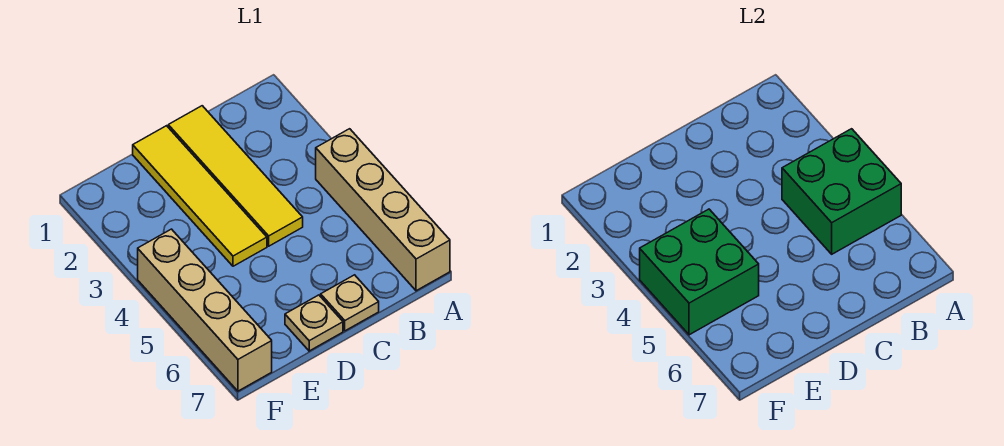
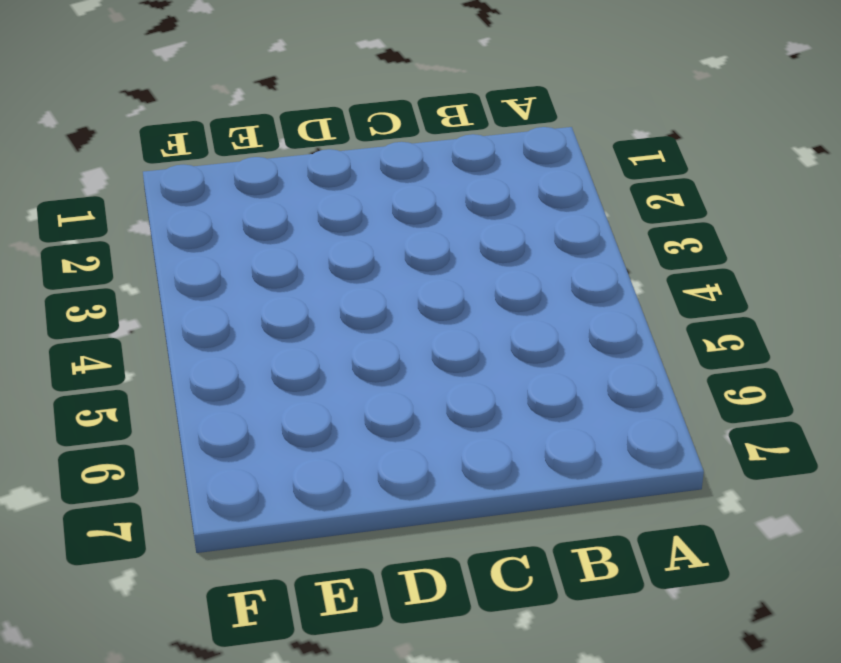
none -> tan brick A4:A7 level 1
none -> yellow tile C1:C4 level 1

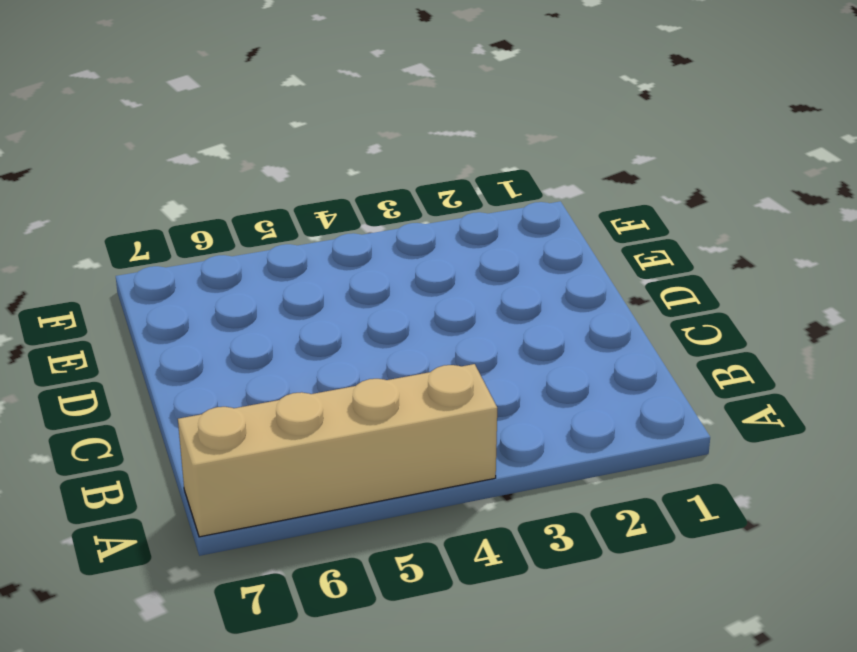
none -> yellow tile C1:C4 level 1
none -> tan plate C7 level 1

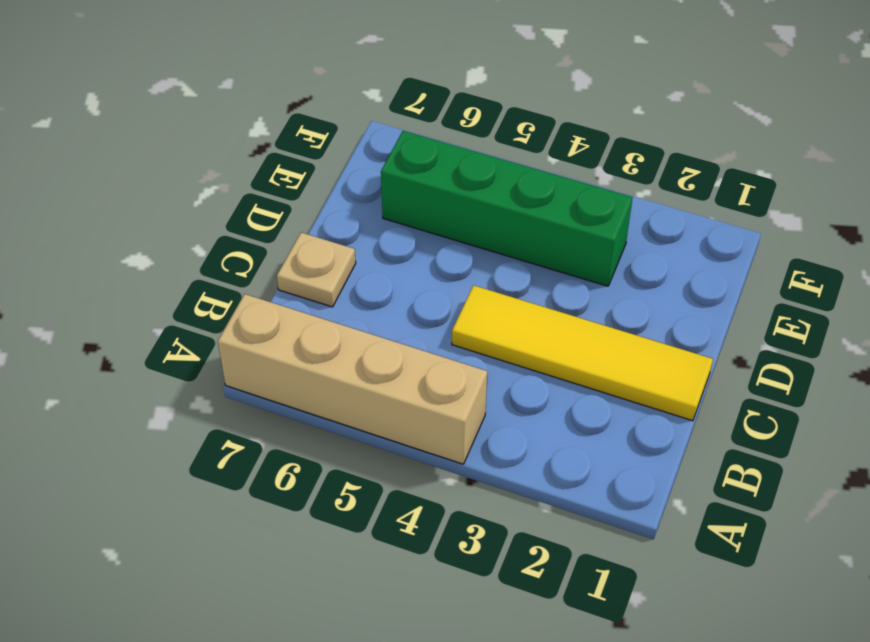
green brick E3:E6 level 1 -> none
none -> yellow tile D1:D4 level 1
none -> tan plate D7 level 1

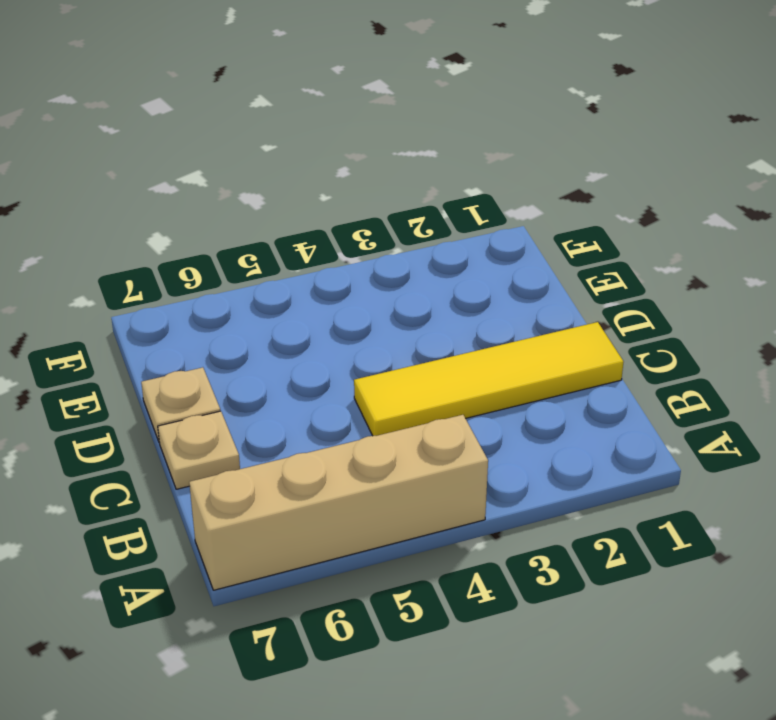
none -> yellow tile D1:D4 level 1
none -> tan brick F4:F7 level 1

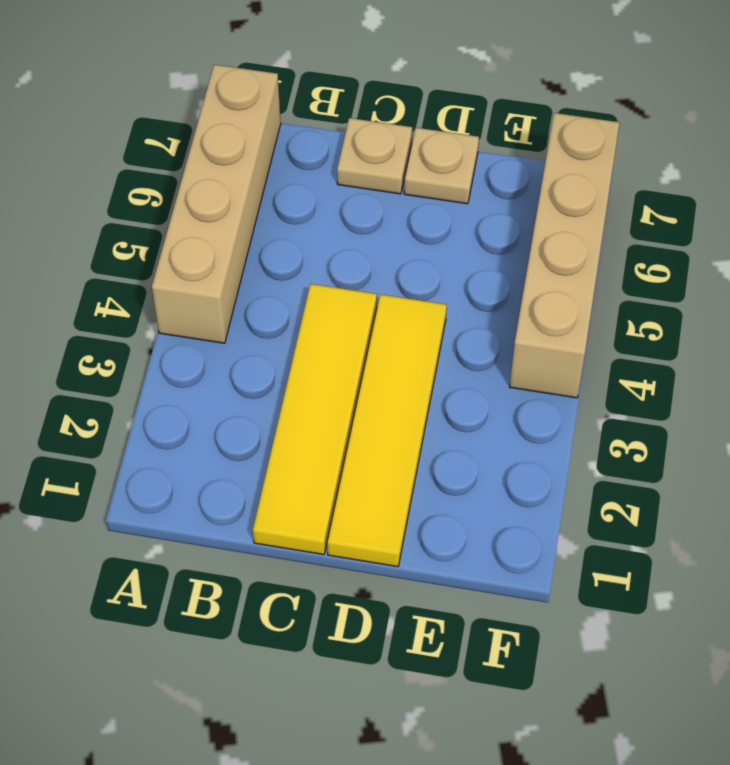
none -> green brick A4:B5 level 2
none -> green brick E4:F5 level 2

